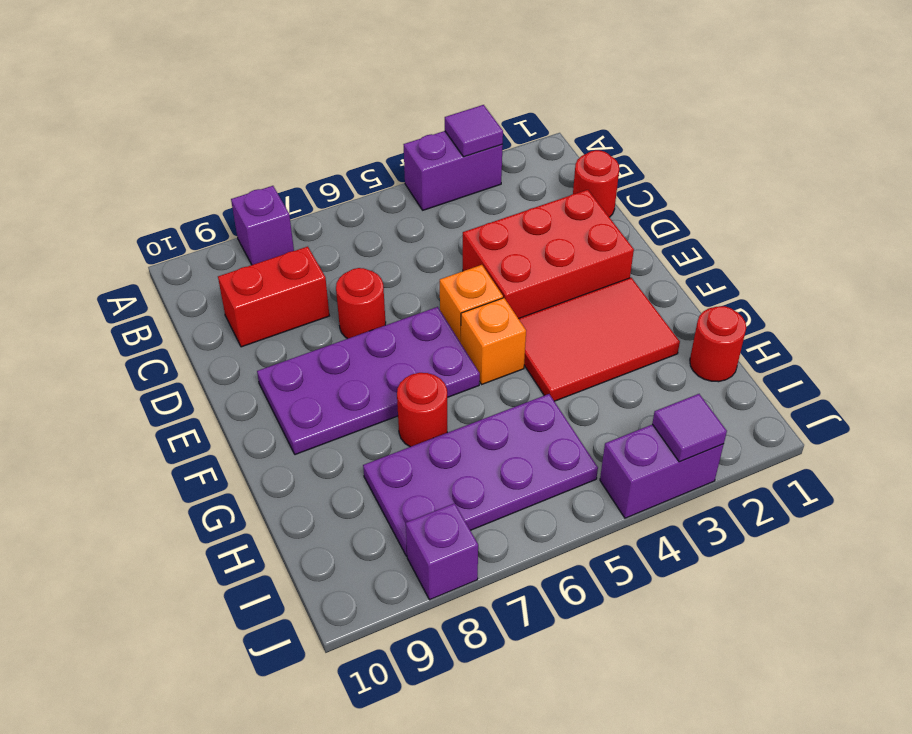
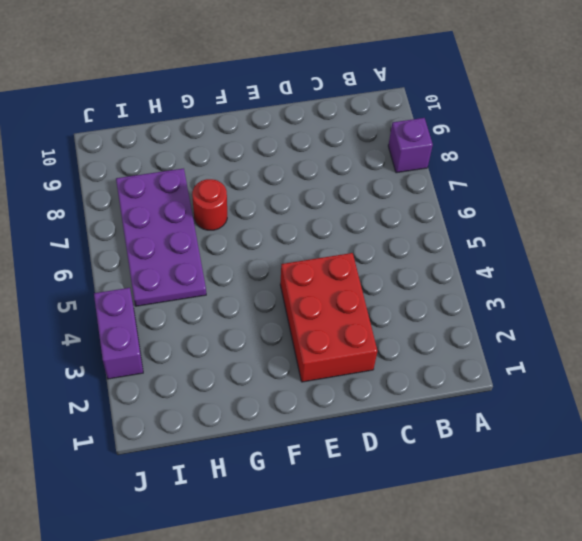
none -> purple brick A3:A4 level 1
none -> red round brick C1 level 1
none -> red brick C8:C9 level 1

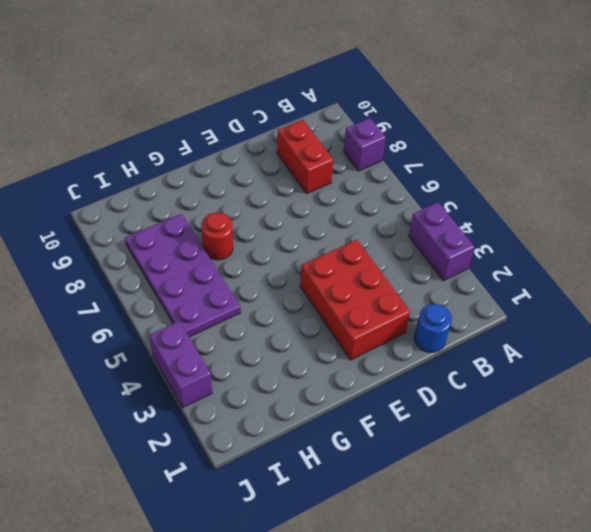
blue round brick C1 level 1 -> red round brick C1 level 1
none -> red round brick D7 level 1
none -> orange brick E5 level 1
none -> purple plate E6:F9 level 1

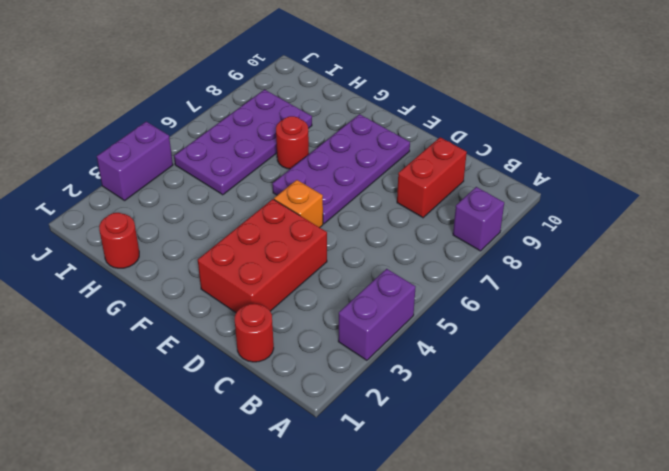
none -> red round brick D7 level 1
none -> red tile F2:G4 level 1
none -> orange brick F5 level 1

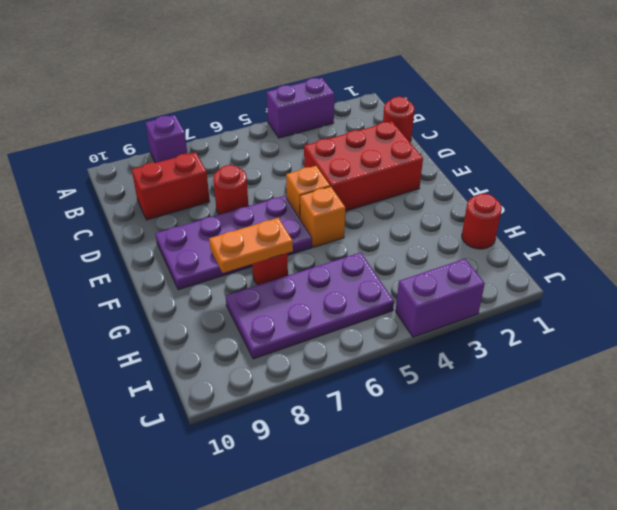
orange plate G7:G8 level 2 -> none
none -> red tile F2:G4 level 1
none -> purple brick J8 level 1
none -> purple tile A3 level 2

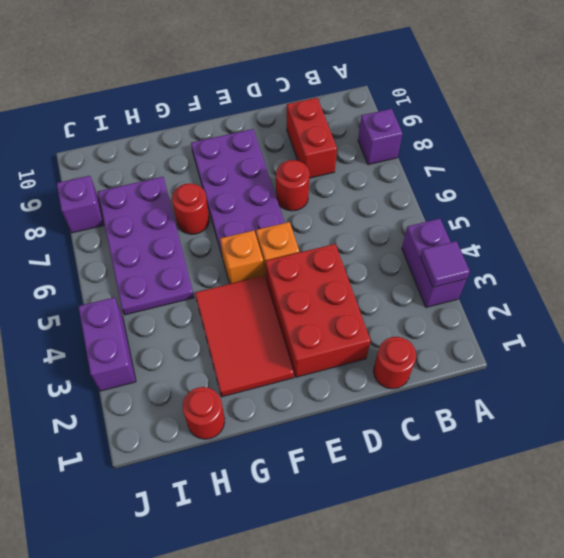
none -> purple tile J3 level 2

